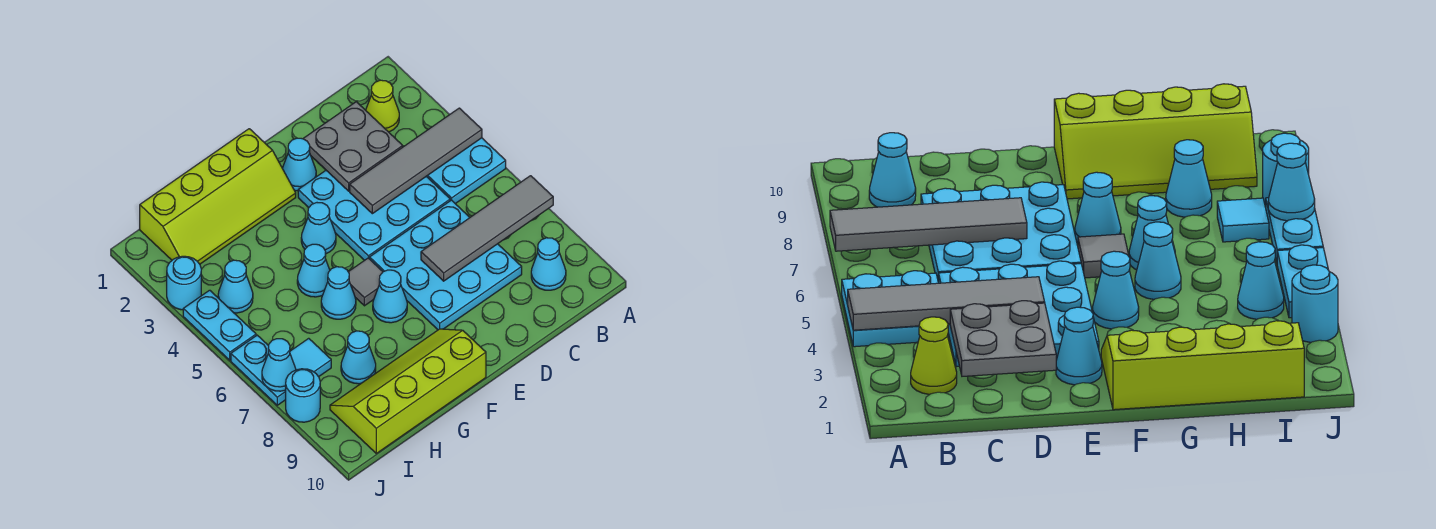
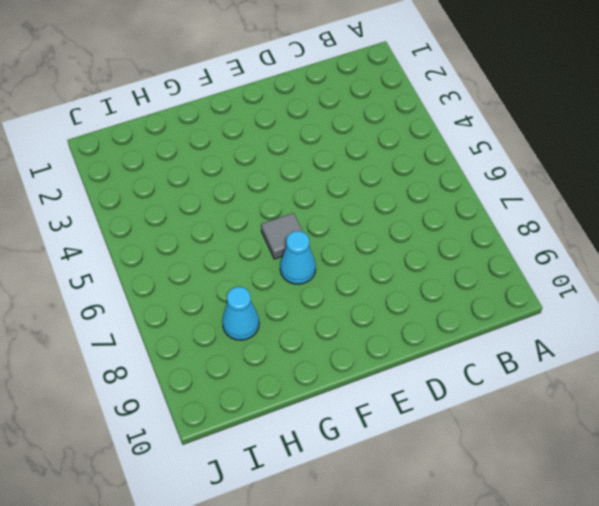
none -> cyan plate A4:B5 level 1
none -> lime cone B2 level 1
none -> cyan cone B9 level 1

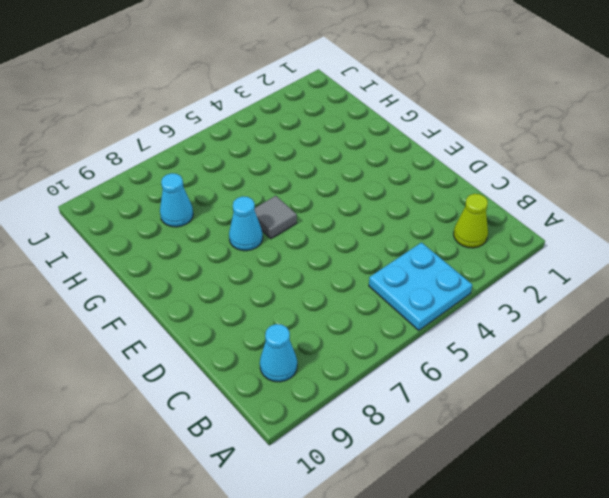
none -> cyan plate C3:E5 level 1
none -> cyan plate C6:E8 level 1
none -> cyan cone E2 level 1

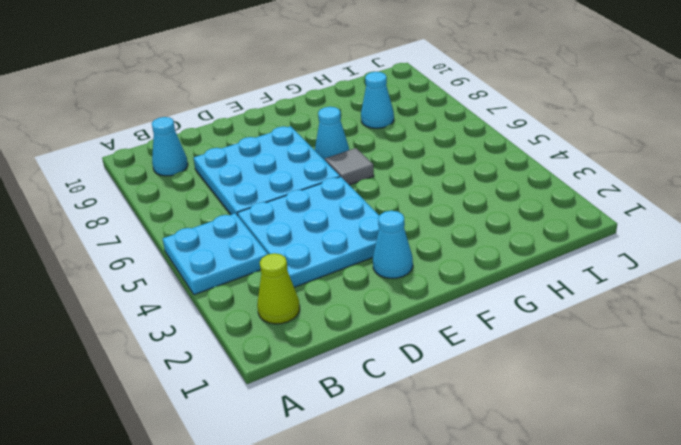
none -> lime slope F1:I2 level 1 top 1
none -> cyan cone F4 level 1
none -> lime slope F9:I10 level 1 top 10

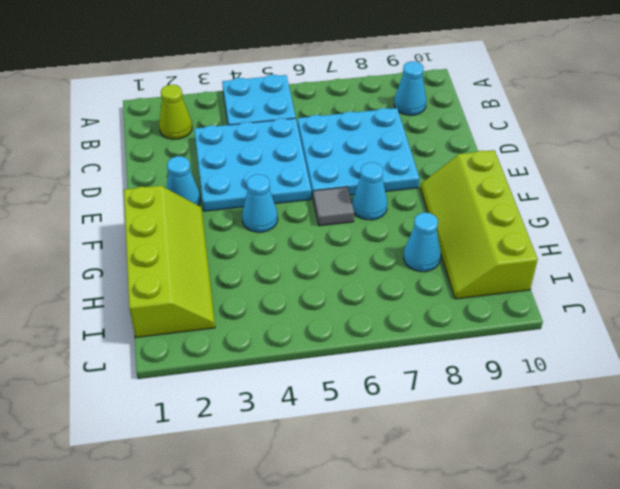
none -> cyan cone G5 level 1
none -> cyan cone G6 level 1
none -> cyan cone I4 level 1

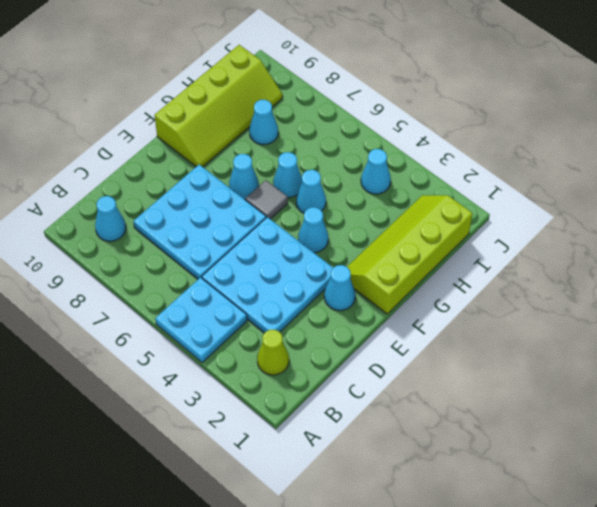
none -> cyan tile I7 level 1
none -> cyan round brick J3 level 1
none -> cyan plate J4:J5 level 1

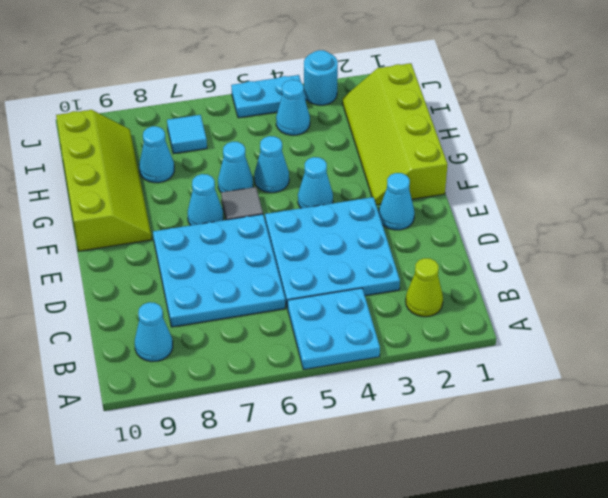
none -> cyan plate J6:J7 level 1
none -> cyan round brick J8 level 1
none -> grey tile A4:D4 level 2

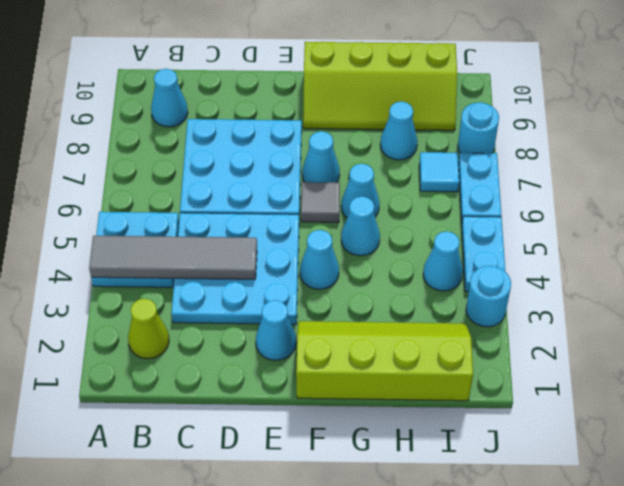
none -> grey tile A7:D7 level 2
none -> grey plate C2:D3 level 2
none -> cyan cone J7 level 2

